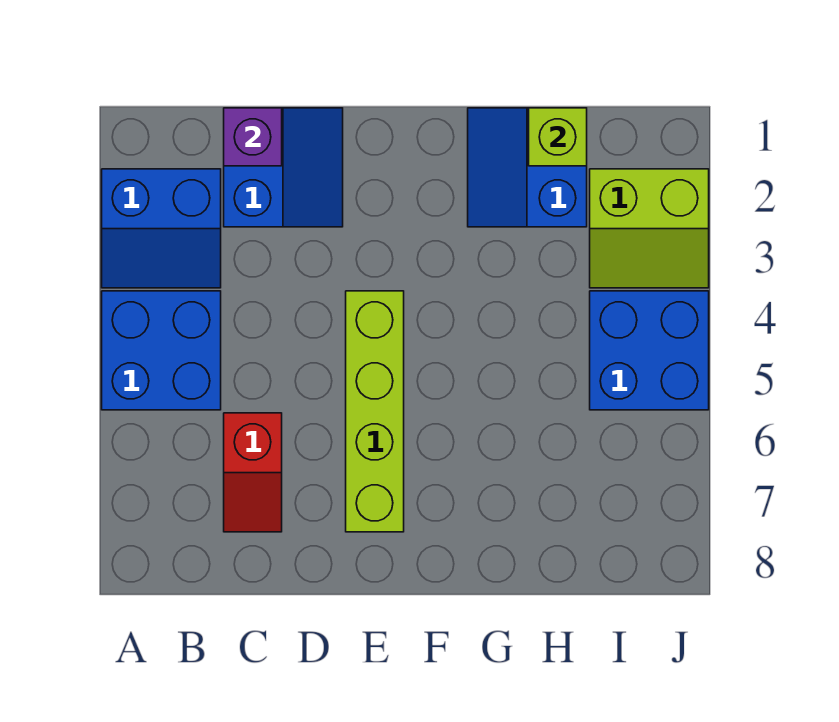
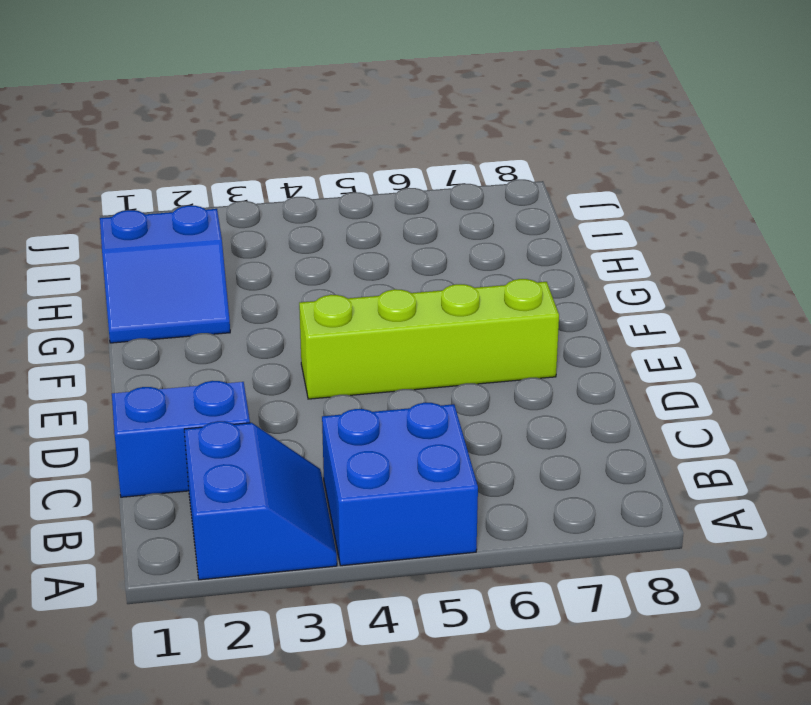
none -> red slope C6:C7 level 1 top 6
none -> lime slope I2:J3 level 1 top 2

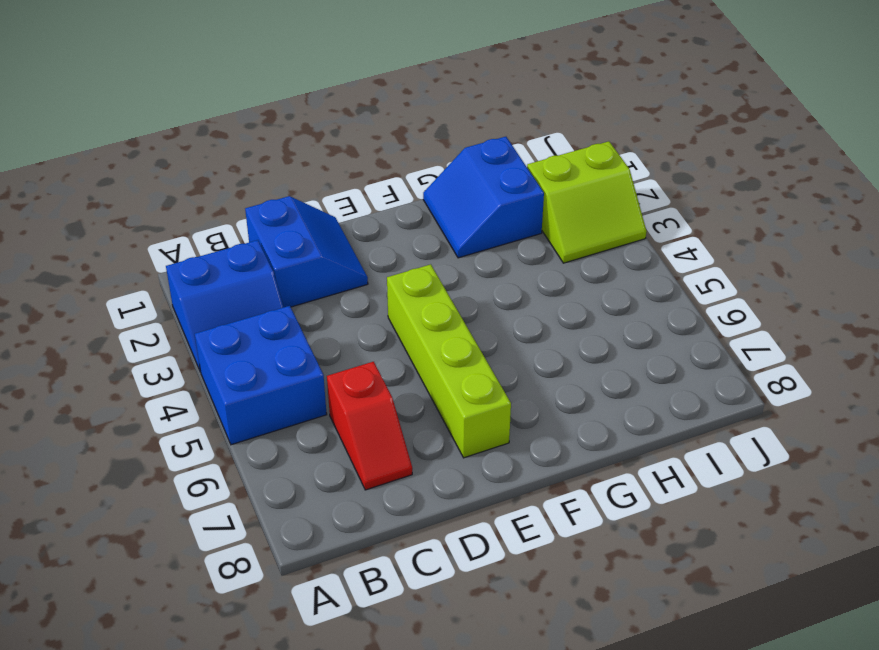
none -> blue brick I4:J5 level 1
none -> purple brick C1 level 2

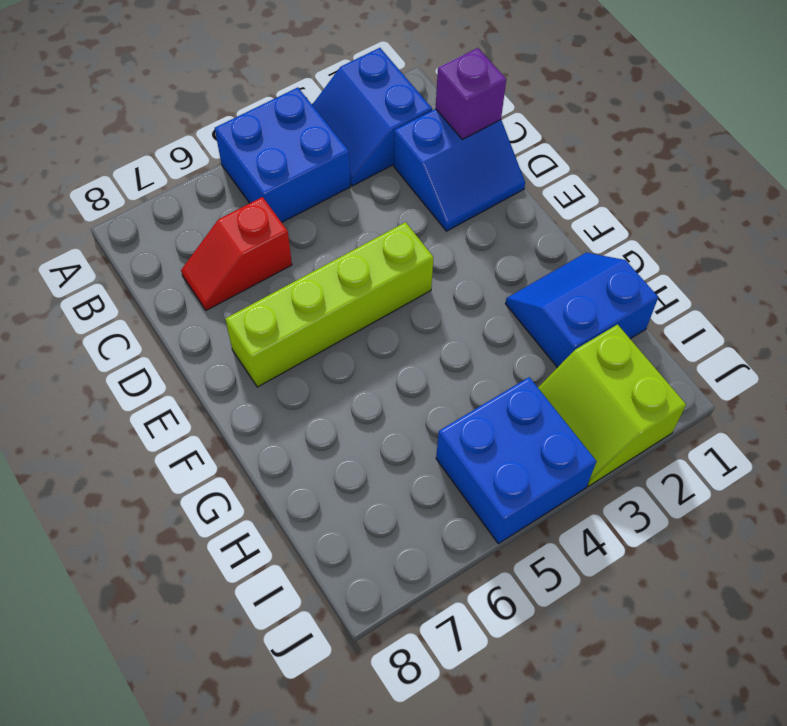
none -> lime brick H1 level 2

